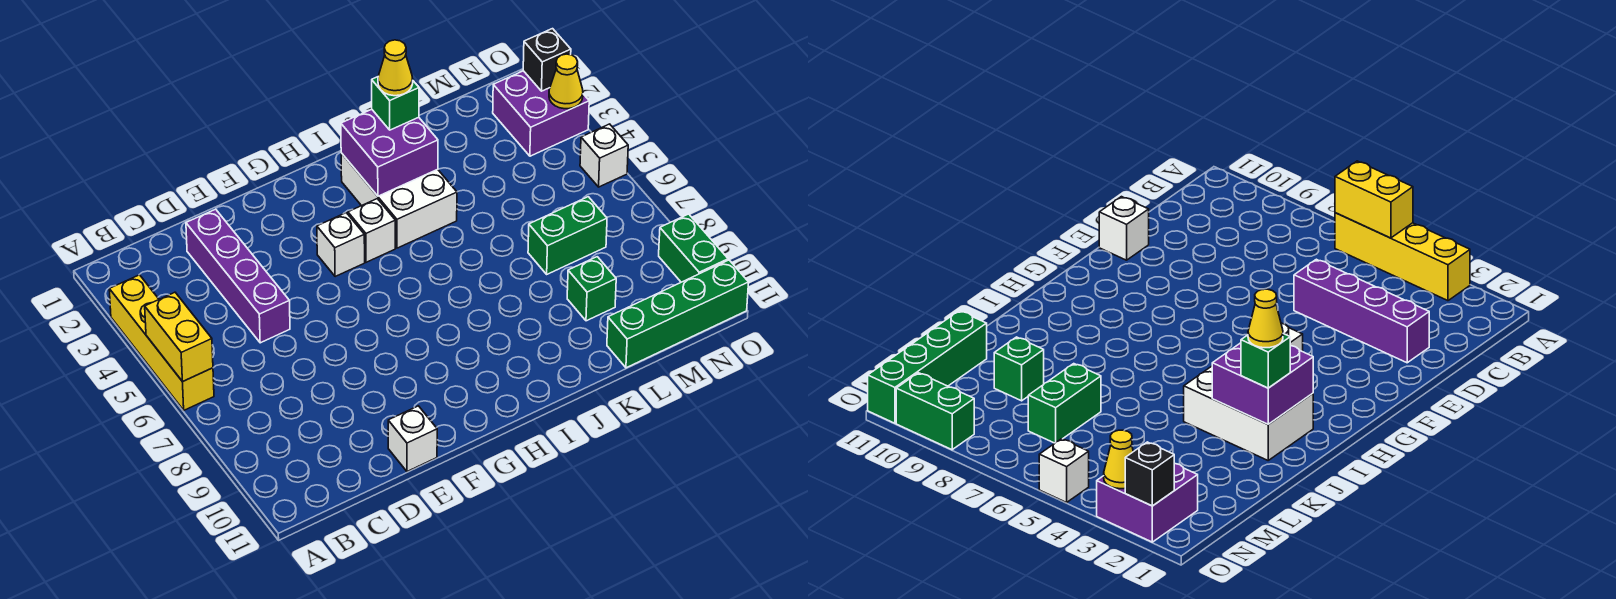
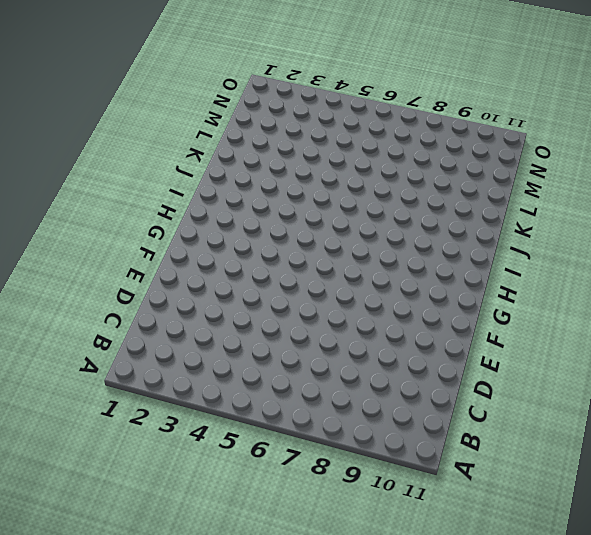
none -> yellow brick A3:A6 level 1
none -> purple brick D2:D5 level 1
none -> white brick E11 level 1

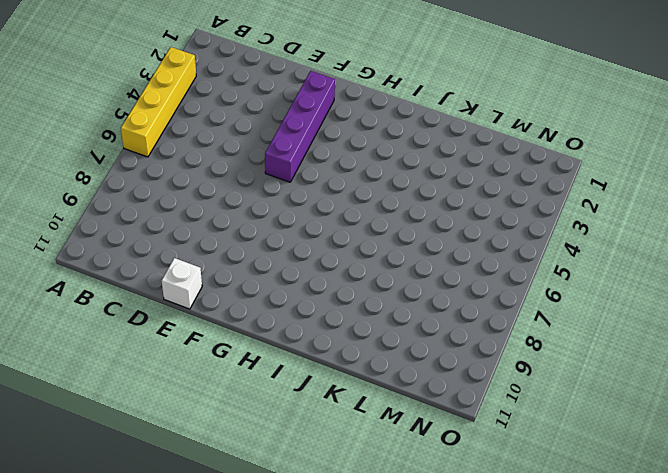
purple brick F2:F5 level 1 -> purple brick D2:D5 level 1
none -> white brick G4 level 1
none -> white brick H4 level 1
none -> white brick I2:J4 level 1

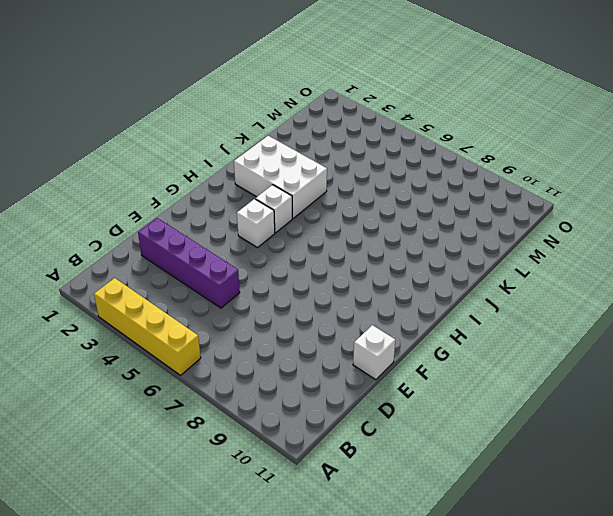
none -> green brick L7:M7 level 1
none -> green brick L9 level 1
none -> green brick L11:O11 level 1

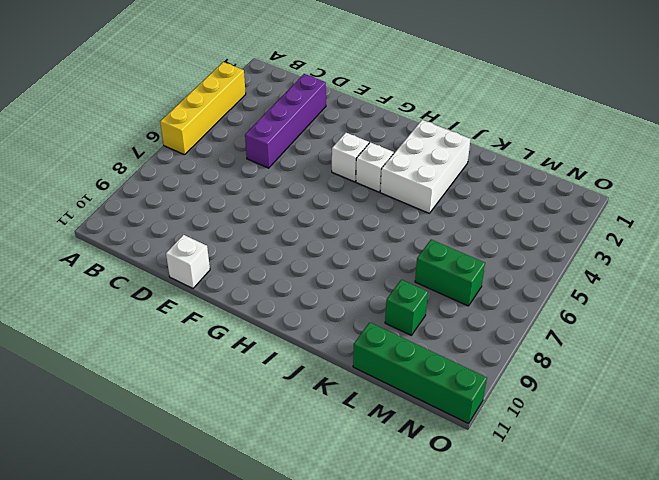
none -> purple brick N2:O3 level 1
none -> white brick O5 level 1
none -> green brick O9:O10 level 1

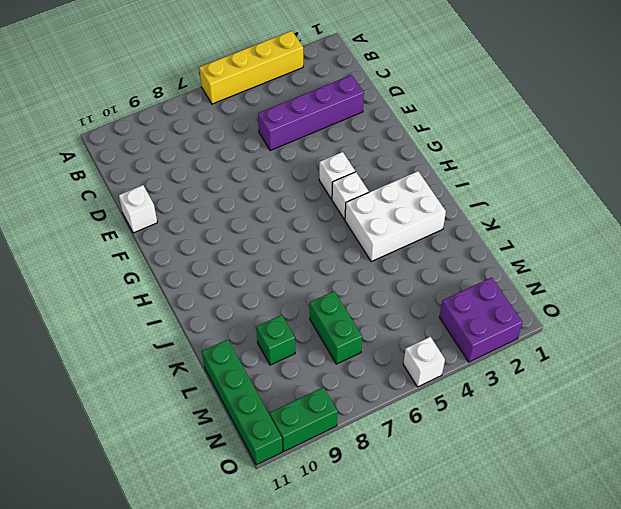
none -> yellow brick A5:A6 level 2
none -> purple brick I2:J3 level 2
none -> black brick O2 level 2

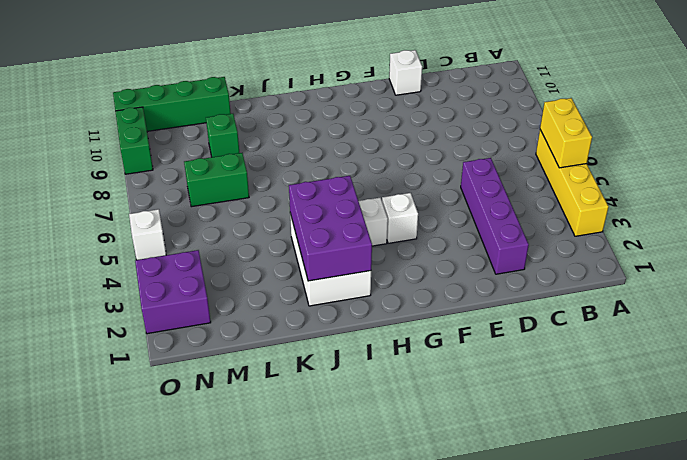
purple brick I2:J4 level 2 -> purple brick I2:J3 level 2
none -> black brick O2 level 2
none -> yellow cone O3 level 2
none -> green brick J2 level 3

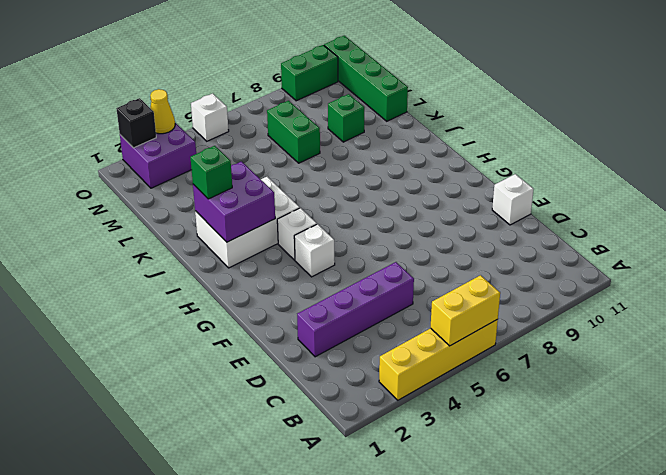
none -> yellow cone J2 level 4

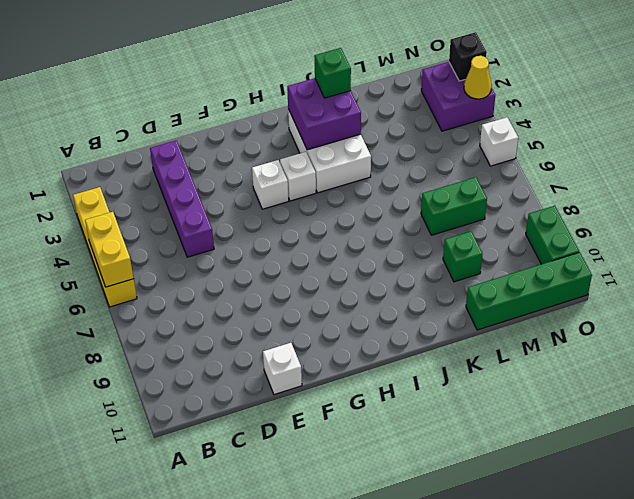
none -> yellow cone J2 level 4

